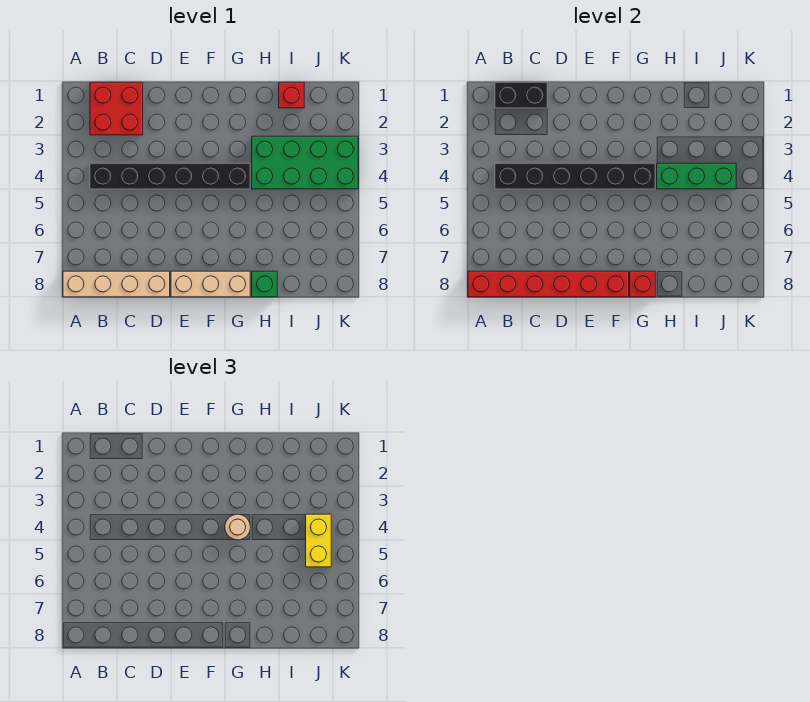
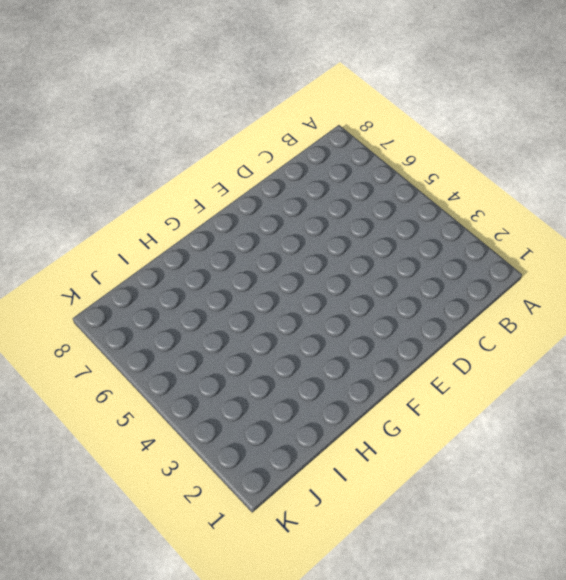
none -> tan brick A8:D8 level 1
none -> red brick B1:C2 level 1
none -> black brick B4:G4 level 1

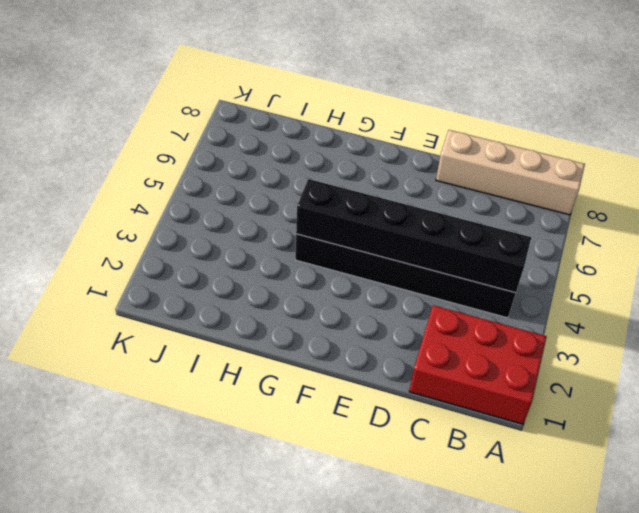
red brick A1:C2 level 1 -> red brick B1:C2 level 1
none -> tan brick E8:G8 level 1
none -> green brick H3:K4 level 1
none -> green brick H8 level 1

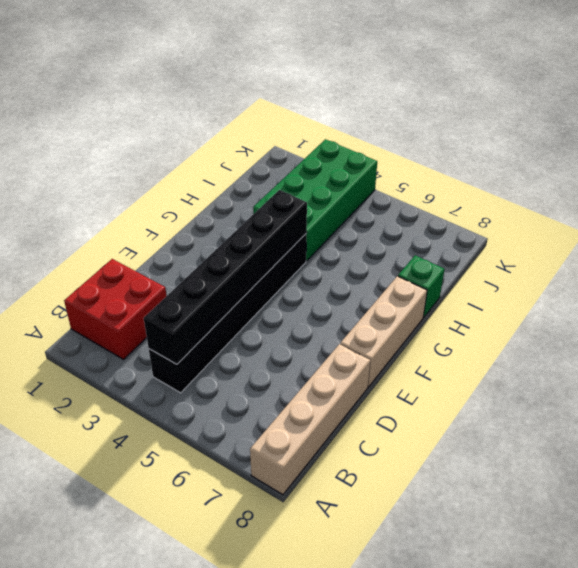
none -> red brick I1 level 1
none -> red brick A8:F8 level 2
none -> black brick B1:C1 level 2

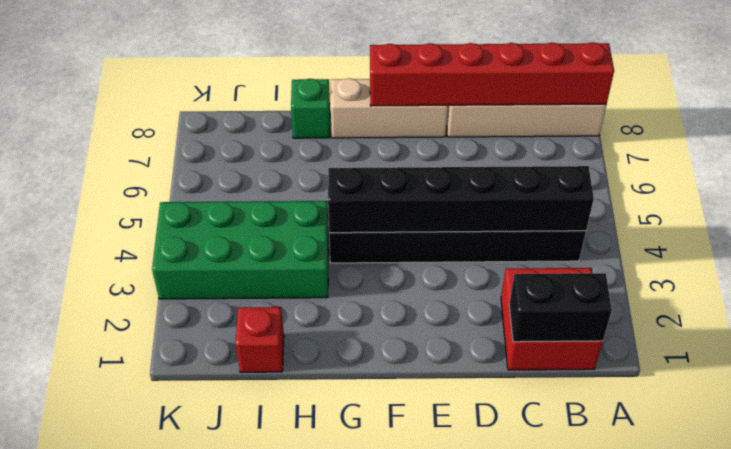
none -> red brick G8 level 2
none -> green brick H4:J4 level 2
none -> tan round brick G4 level 3

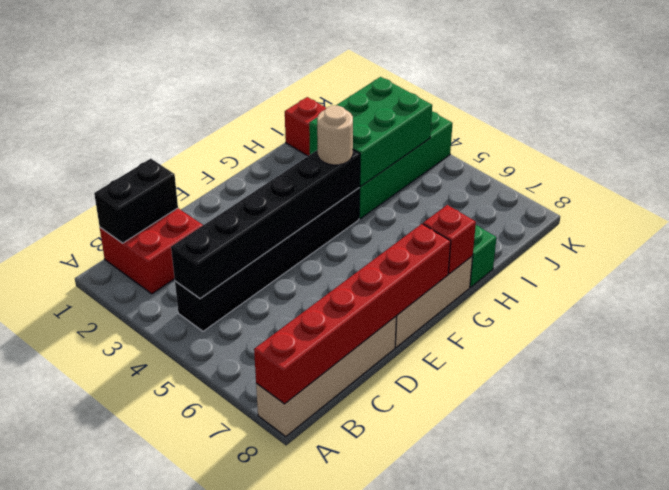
green brick H3:J4 level 2 -> green brick H4:J4 level 2
none -> yellow brick J4:J5 level 3

